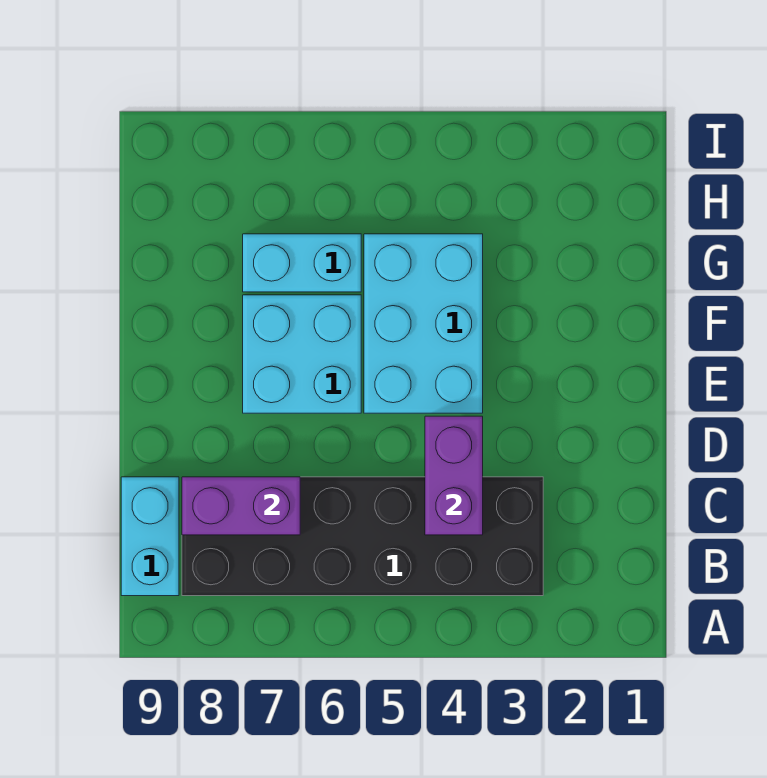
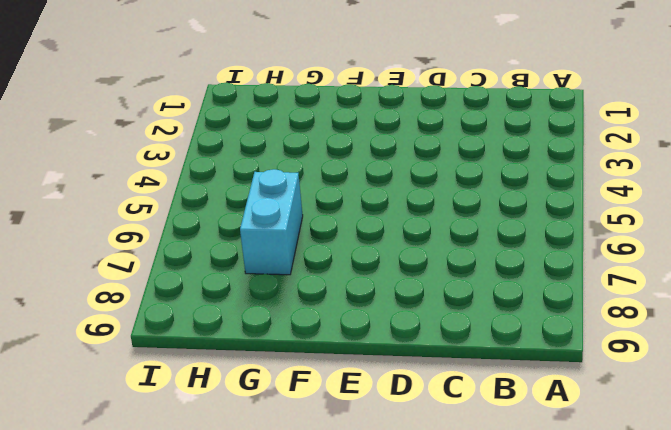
none -> black brick B3:C8 level 1
none -> cyan brick B9:C9 level 1

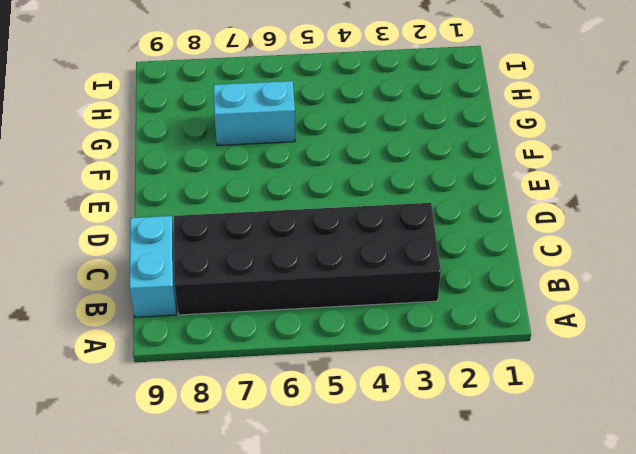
none -> cyan brick E4:G5 level 1
none -> cyan brick E6:F7 level 1

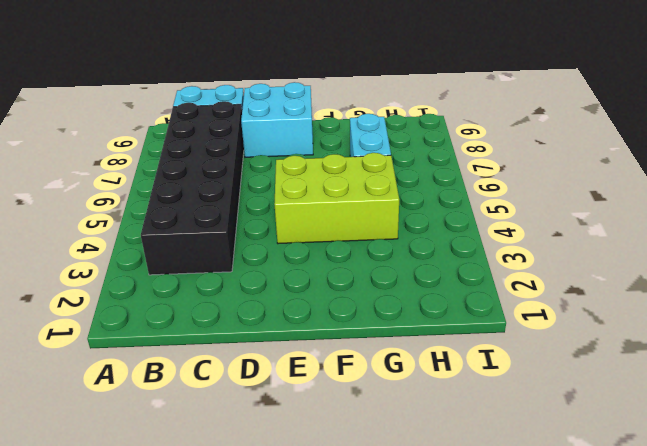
cyan brick D8:E9 level 1 -> cyan brick E6:F7 level 1
lime brick E4:G5 level 1 -> cyan brick E4:G5 level 1
none -> purple brick C4:D4 level 2
none -> purple brick C7:C8 level 2

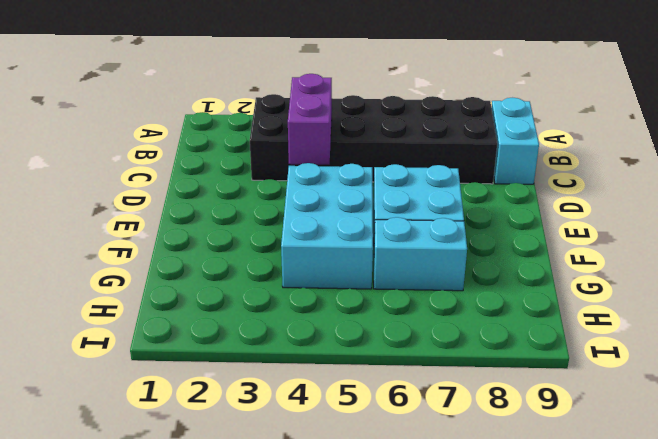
none -> purple brick C7:C8 level 2

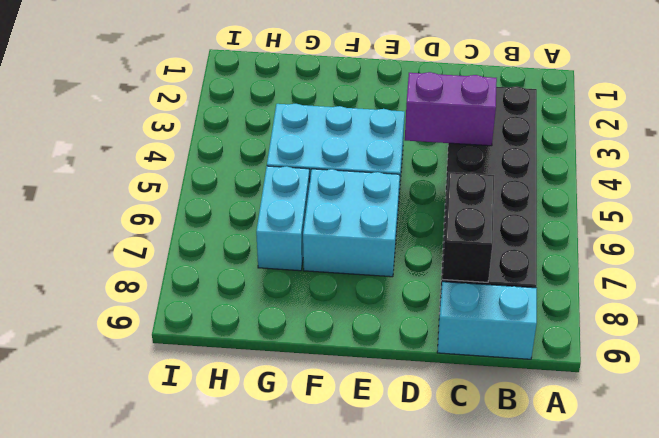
black brick C7:C8 level 2 -> purple brick C7:C8 level 2

